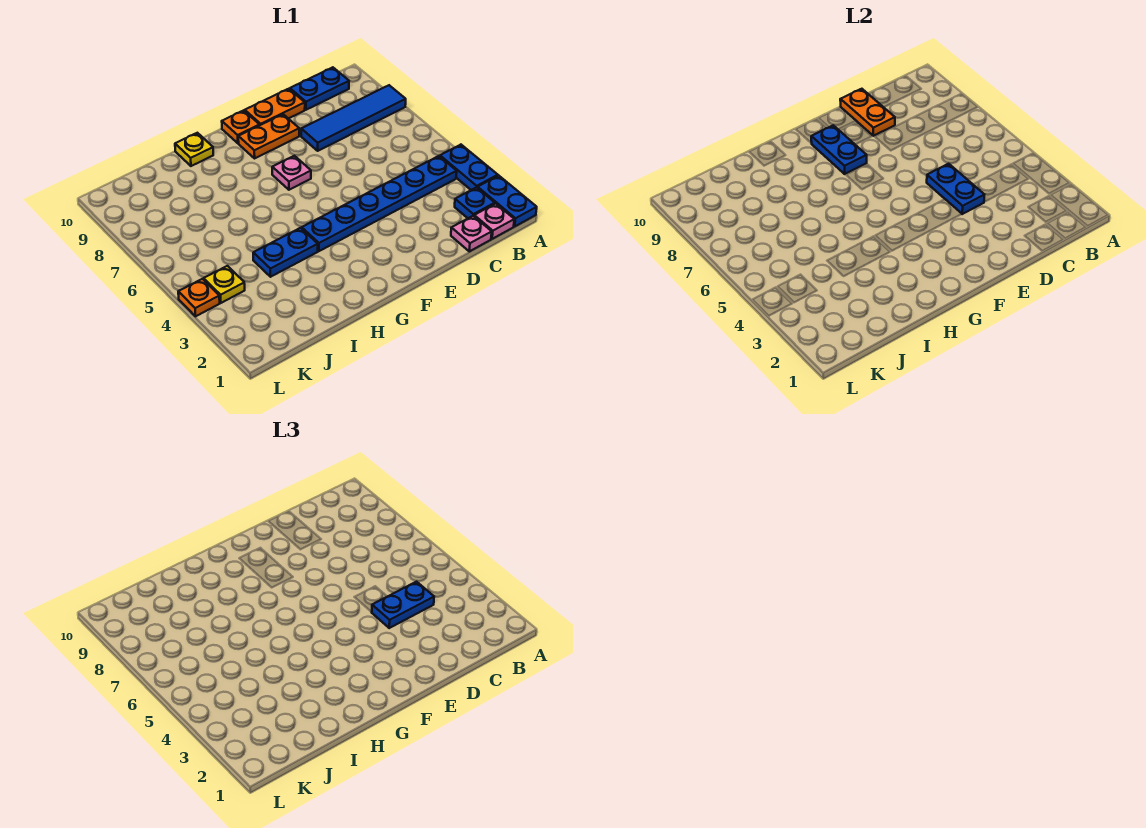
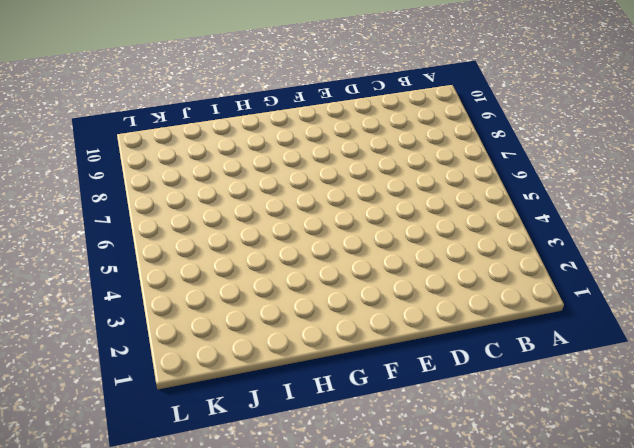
none -> blue plate A1:A2 level 1
none -> blue plate A3:A4 level 1
none -> blue tile A8:D8 level 1

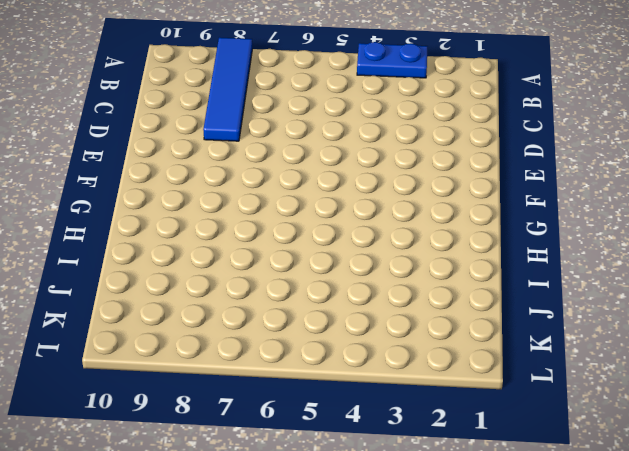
none -> blue plate A1:A2 level 1
none -> pink plate B1 level 1
none -> blue plate B2 level 1

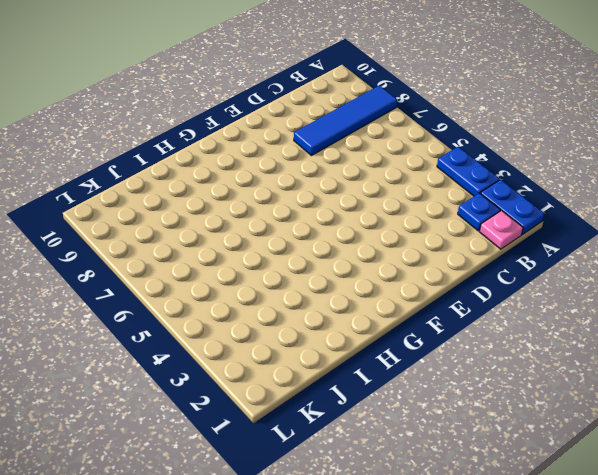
none -> blue plate B4:G4 level 1
none -> blue plate B10:C10 level 1
none -> pink plate C1 level 1

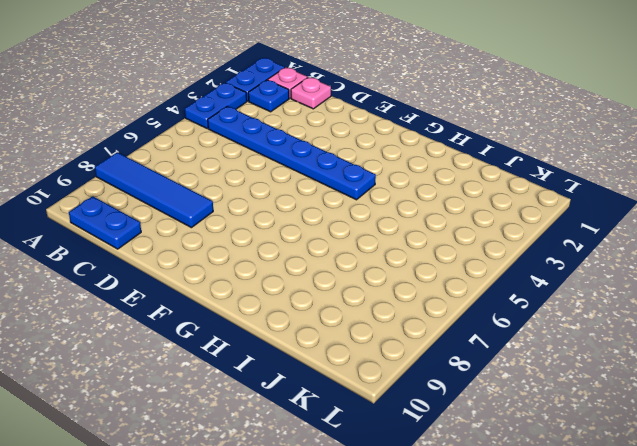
none -> orange plate D10:E10 level 1
none -> orange plate E9:F9 level 1
none -> pink plate F7 level 1

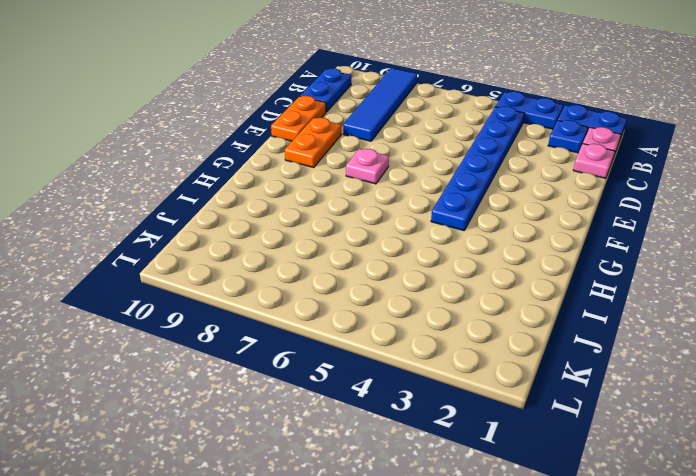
none -> orange plate F10 level 1
none -> blue plate H4:I4 level 1
none -> yellow plate H10 level 1

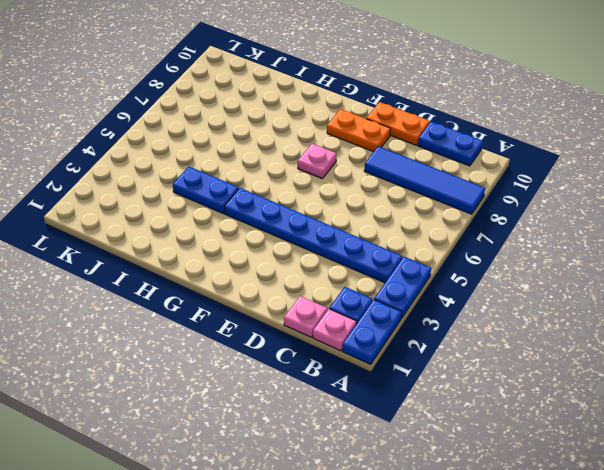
none -> orange plate F10 level 1
none -> yellow plate H10 level 1
none -> yellow plate K4 level 1

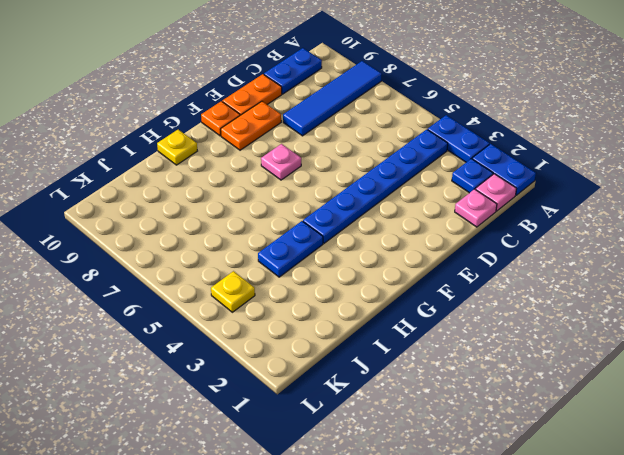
none -> orange plate L4 level 1
none -> blue plate D4:D5 level 2
none -> orange plate D9:D10 level 2

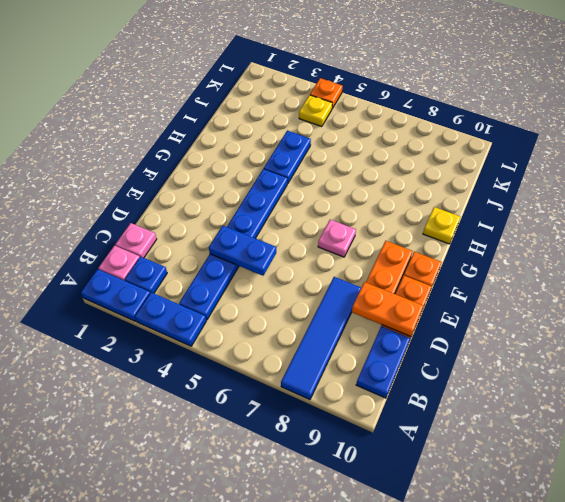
none -> blue plate F8:F9 level 2
none -> blue plate C4:D4 level 3

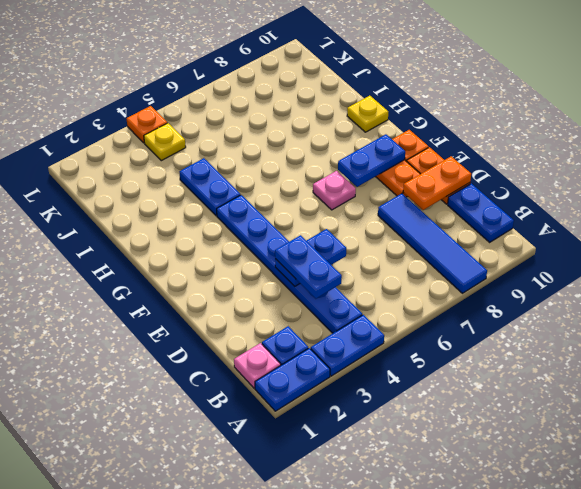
none -> pink plate C1 level 1

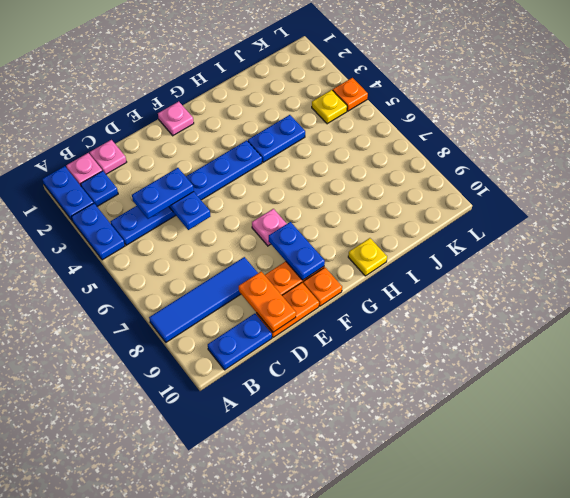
pink plate F1 level 1 -> none

